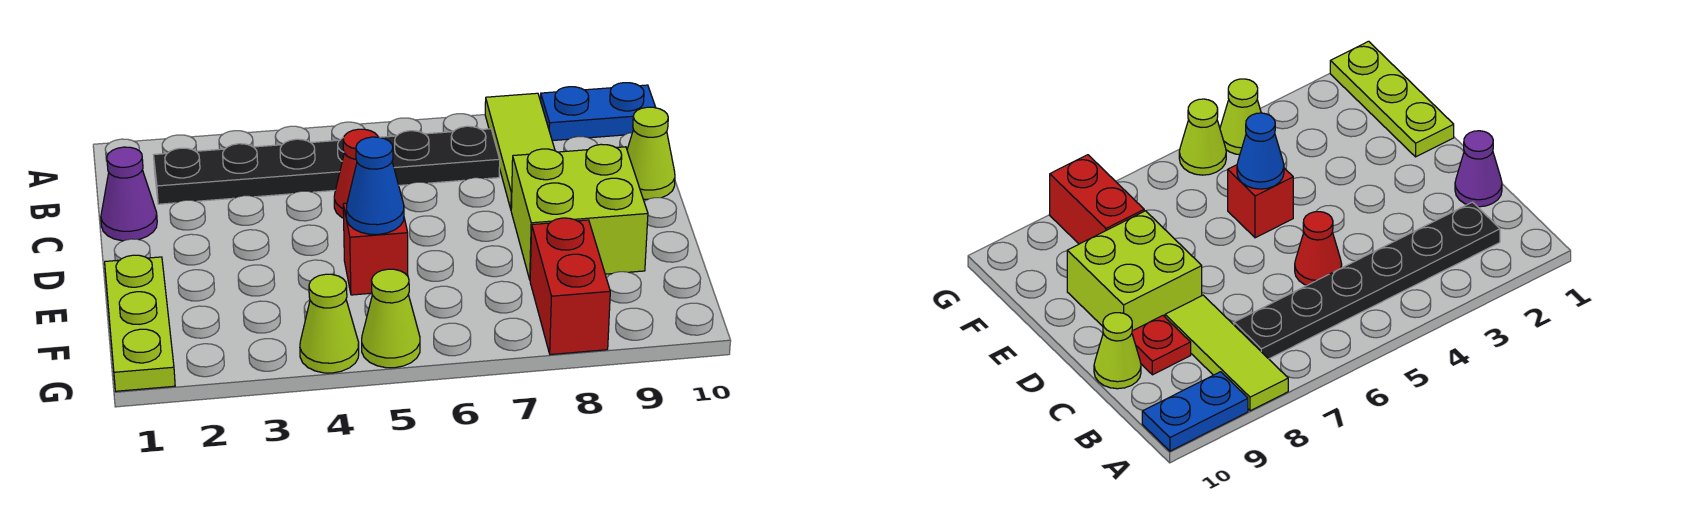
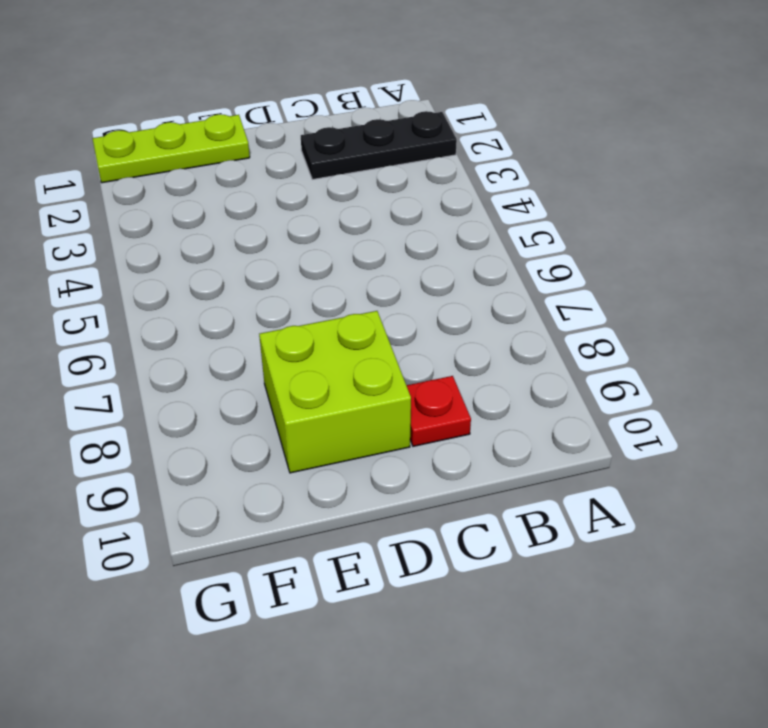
black plate A2:C2 level 1 -> black plate B2:B7 level 1
none -> lime tile A8:C8 level 1
none -> blue plate A9:A10 level 1
none -> purple cone C1 level 1

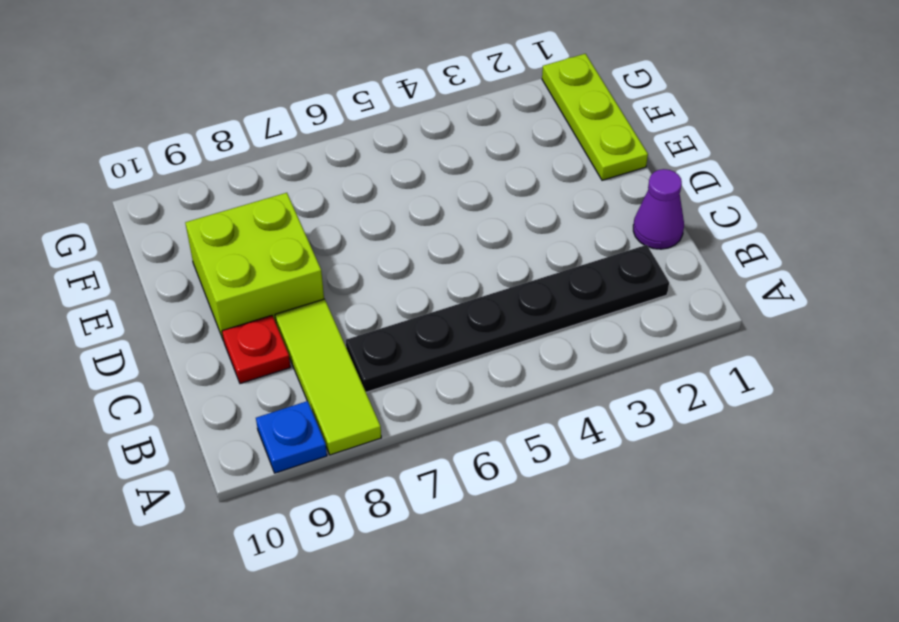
blue plate A9 level 1 -> blue plate A9:A10 level 1
none -> red cone C5 level 1
none -> lime cone C10 level 1
none -> red brick E5 level 1

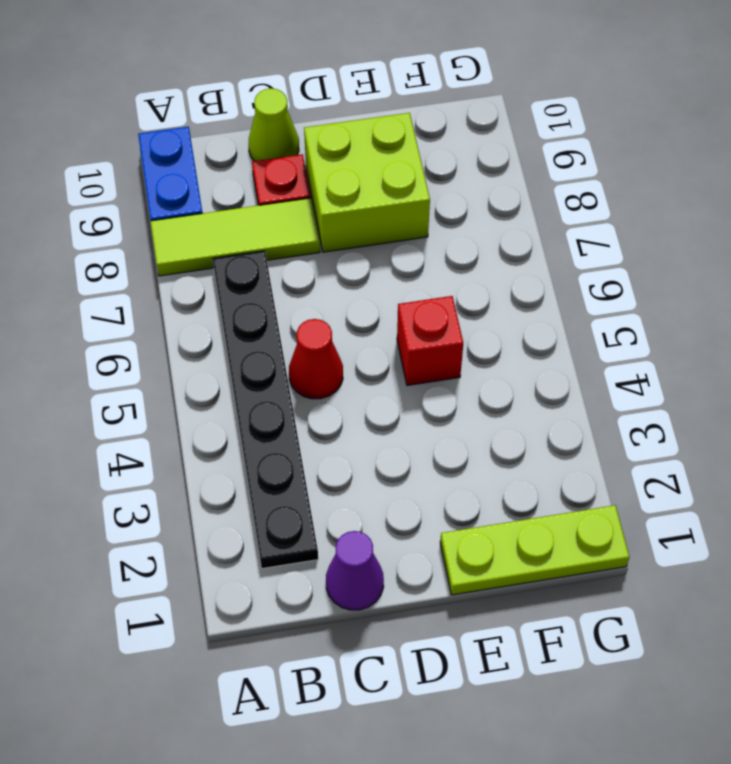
none -> red brick F8:G8 level 1
none -> lime cone G4 level 1
none -> lime cone G5 level 1

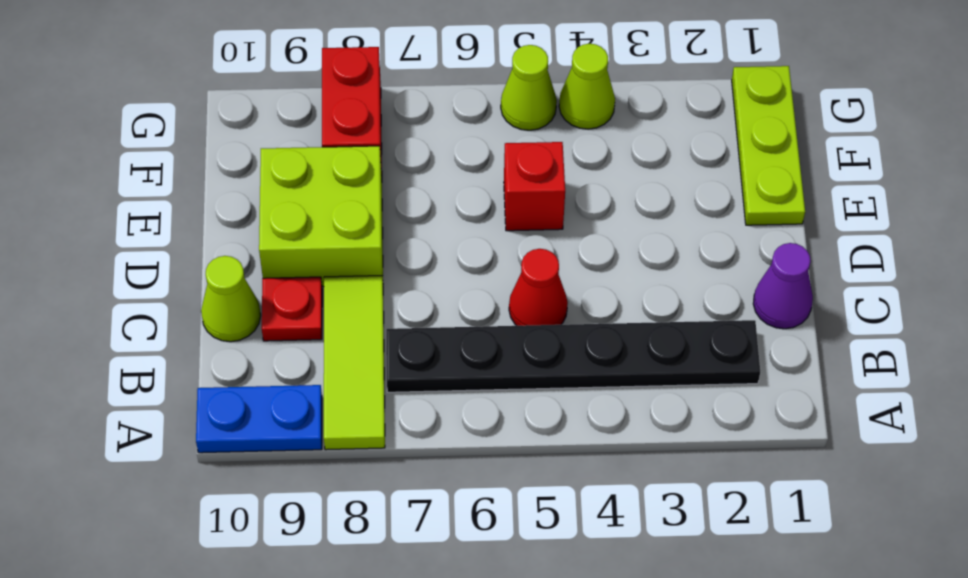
none -> blue cone E5 level 2

